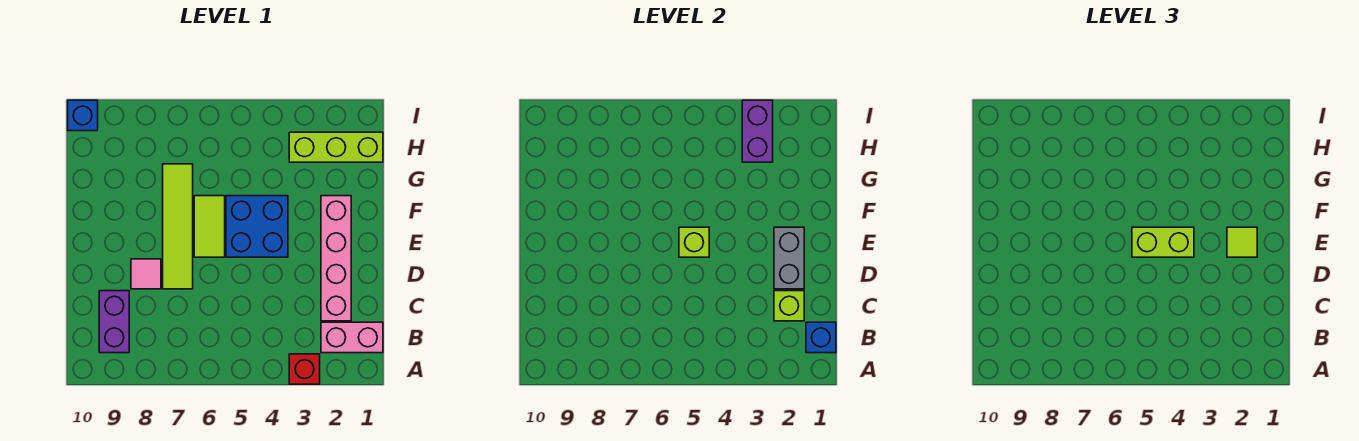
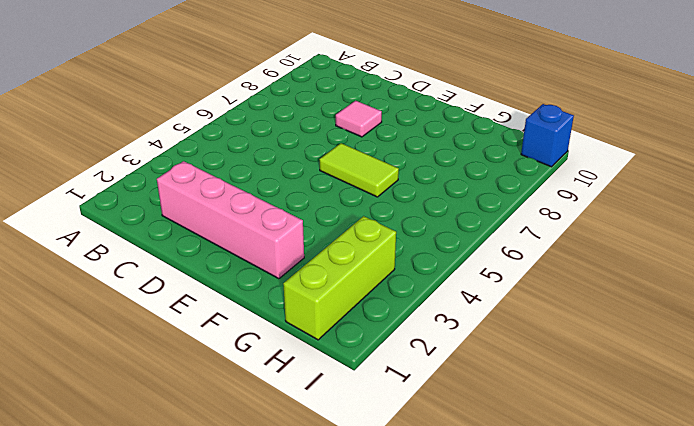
none -> red brick A3 level 1
none -> pink brick B1:B2 level 1
none -> purple brick B9:C9 level 1

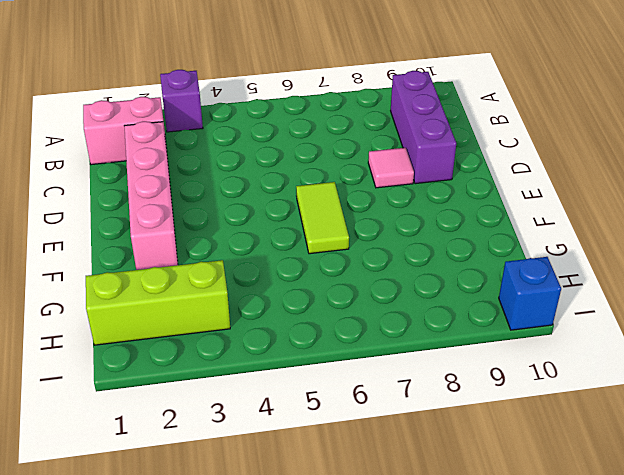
purple brick A3 level 1 -> red brick A3 level 1
purple brick B9:D9 level 1 -> purple brick B9:C9 level 1
none -> lime tile D7:G7 level 1
none -> blue brick E4:F5 level 1
none -> blue brick B1 level 2

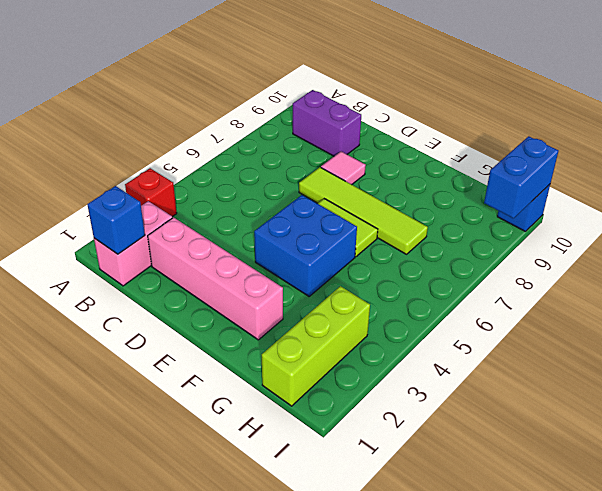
blue brick I9:I10 level 2 -> none
none -> lime brick C2 level 2
none -> grey brick D2:E2 level 2
none -> lime brick E5 level 2

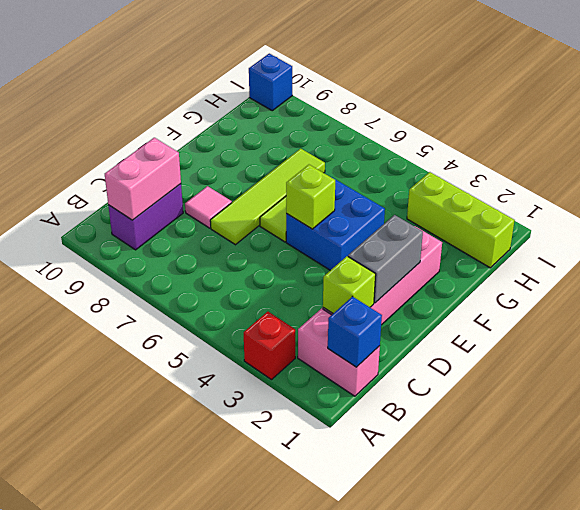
pink brick B9:C9 level 2 -> none
none -> purple brick H3:I3 level 2
none -> lime tile E2 level 3
none -> lime brick E4:E5 level 3

